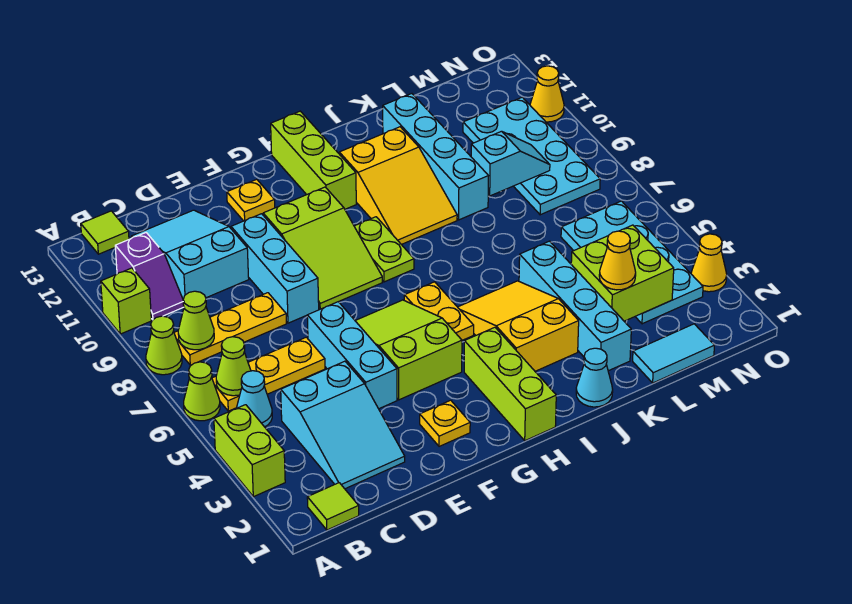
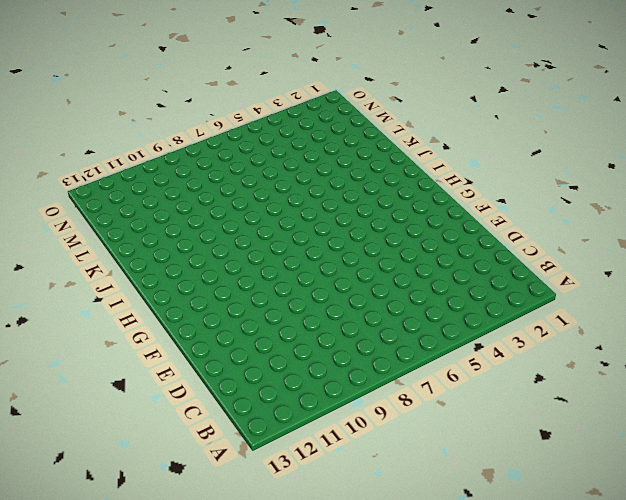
none -> lime brick A3:A4 level 1
none -> lime cone A6 level 1
none -> lime cone A8 level 1
none -> lime brick A10 level 1

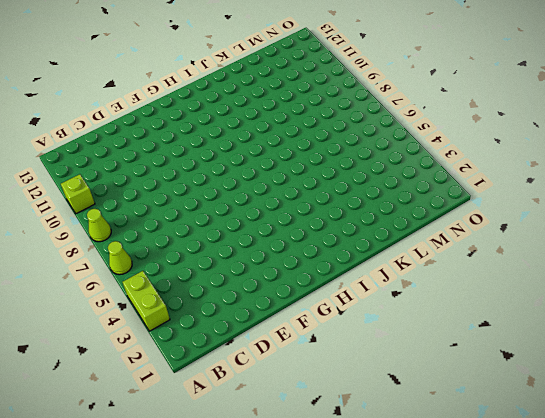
none -> lime tile B1 level 1
none -> cyan cone B5 level 1
none -> yellow plate B6:D6 level 1
none -> yellow plate B8:D8 level 1

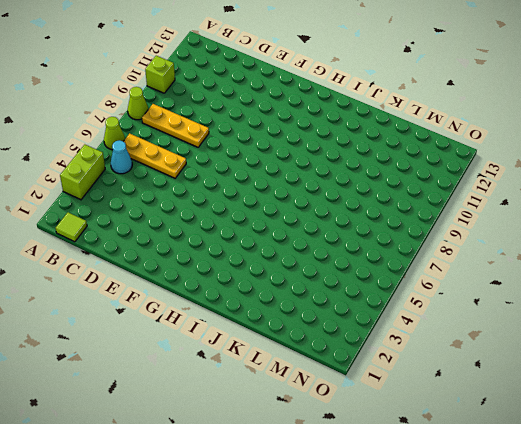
none -> purple slope B10:B11 level 1 top 11
none -> lime tile B13 level 1
none -> cyan slope C2:D4 level 1 top 4
none -> cyan slope C10:D12 level 1 top 10

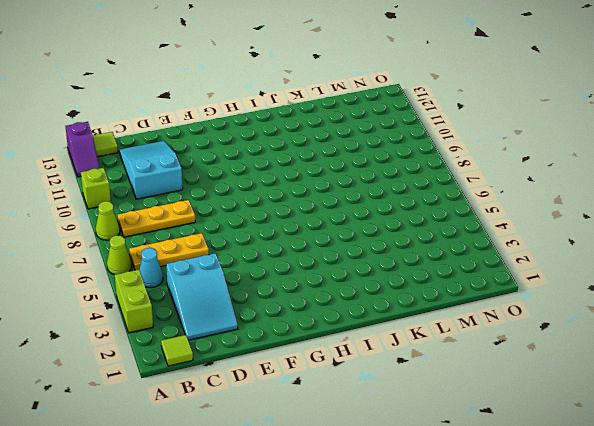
purple slope A12:A13 level 1 top 13 -> purple slope B10:B11 level 1 top 11
none -> cyan brick E4:E6 level 1
none -> cyan brick E8:E10 level 1
none -> yellow plate F2 level 1
none -> lime slope F4:G6 level 1 top 4

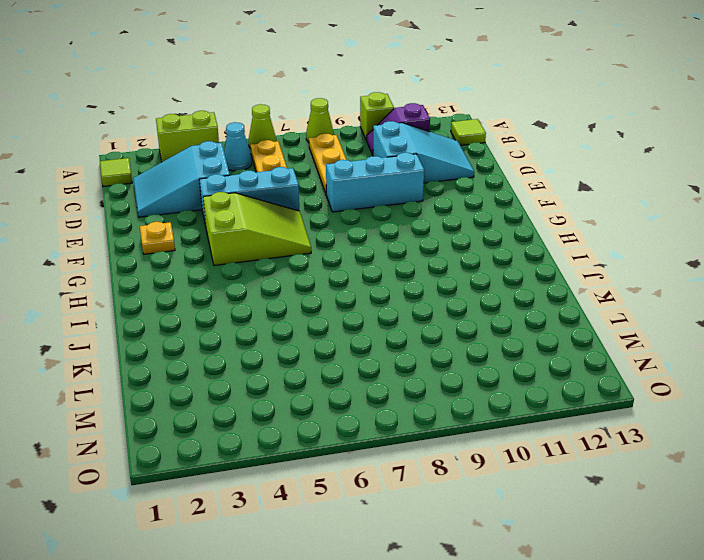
none -> lime slope F8:G10 level 1 top 10
none -> yellow plate F12 level 1
none -> lime brick H1:H3 level 1
none -> yellow plate H5:H6 level 1

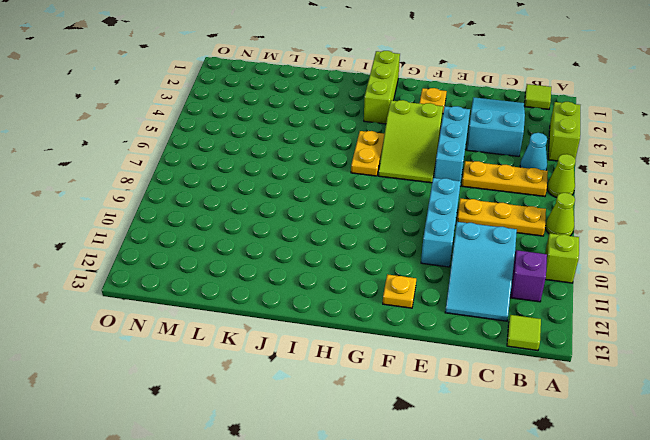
none -> lime slope F8:G10 level 1 top 10
none -> lime plate H8:H9 level 1
none -> lime brick H11:H13 level 1
none -> yellow slope I3:J5 level 1 top 3

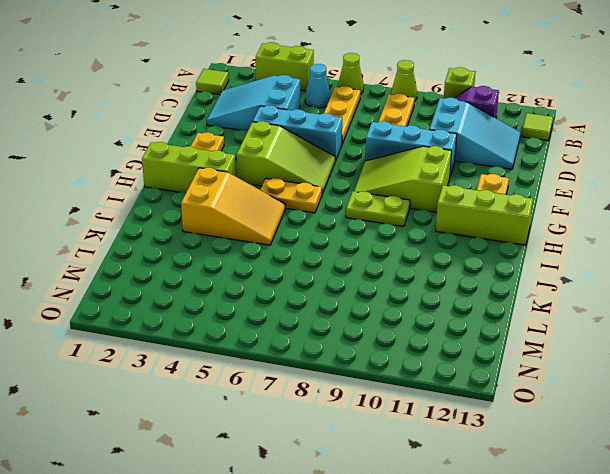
none -> yellow slope I9:J11 level 1 top 11
none -> cyan cone J1 level 1
none -> cyan brick K2:K5 level 1
none -> cyan brick K9:K12 level 1

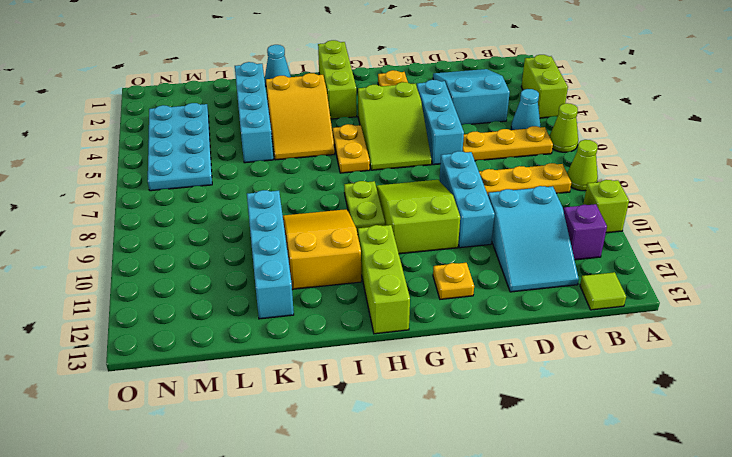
none -> lime tile B1 level 1
none -> cyan tile L1:M1 level 1
none -> cyan plate M8:N11 level 1
none -> yellow cone O3 level 1

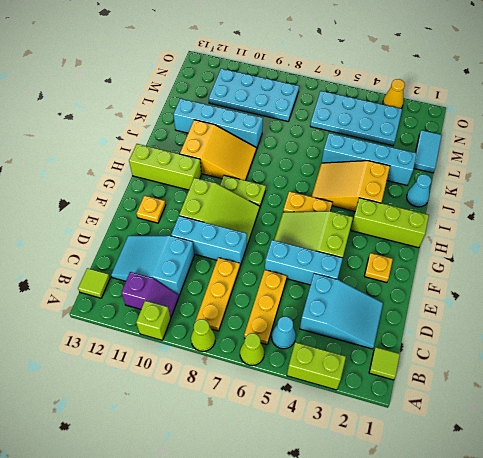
none -> yellow cone O11 level 1
none -> lime cone B6 level 2
none -> lime cone B8 level 2
none -> lime brick L3:M4 level 2

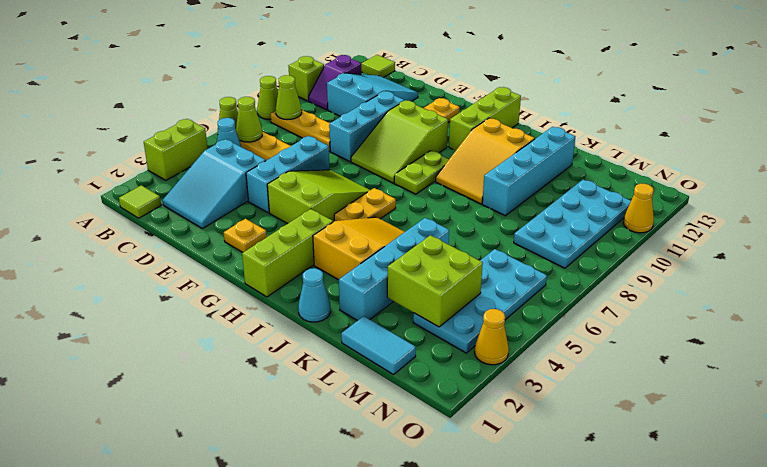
none -> cyan slope L9:M9 level 2 top L
none -> yellow cone L3 level 3

